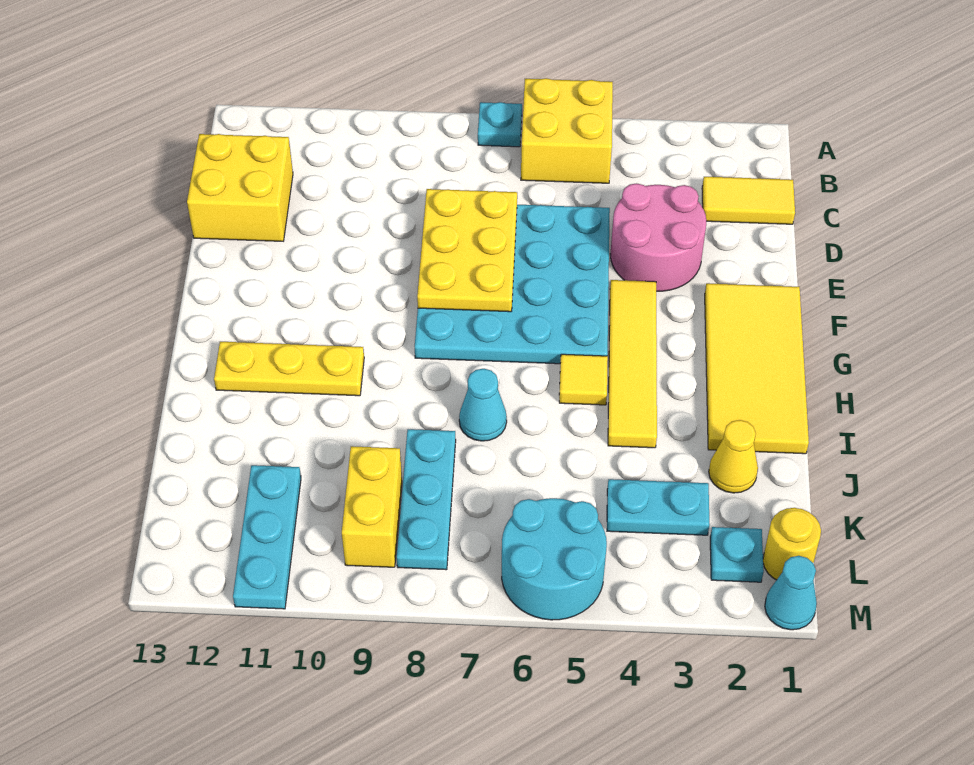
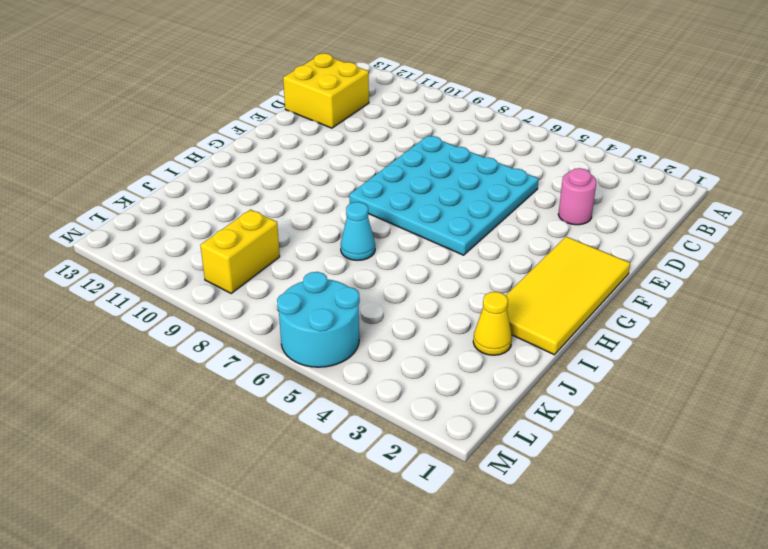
pink round brick D3 level 1 -> pink round brick D3:E4 level 1
none -> yellow brick A5:B6 level 1
none -> cyan plate A7 level 1
none -> yellow tile C1:C2 level 1

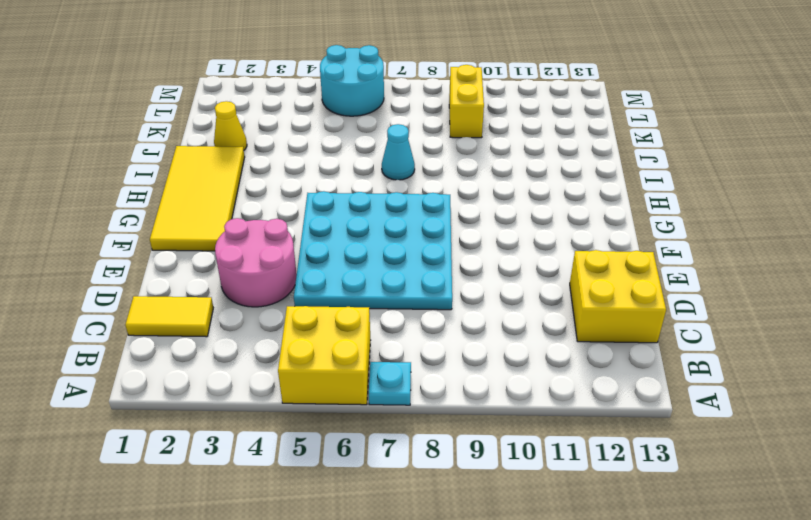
none -> yellow tile F4:I4 level 1
none -> yellow tile H5 level 1
none -> yellow plate H10:H12 level 1

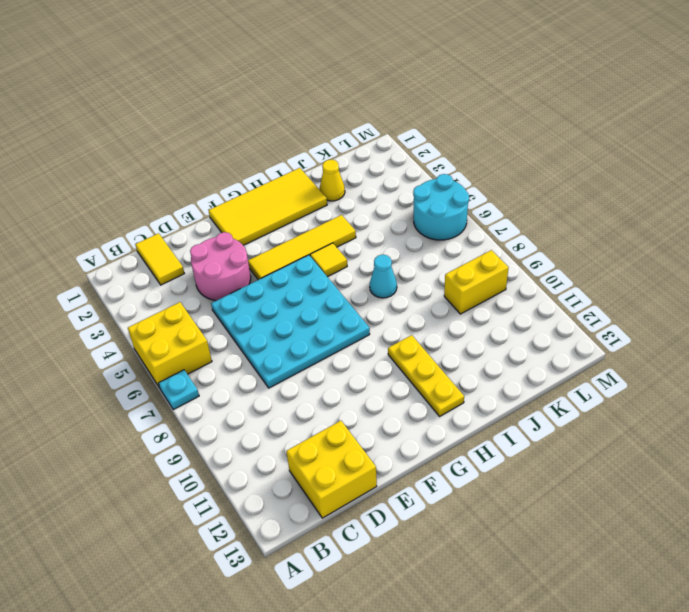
none -> cyan plate J8:L8 level 1
none -> cyan plate K3:K4 level 1
none -> cyan plate K11:M11 level 1

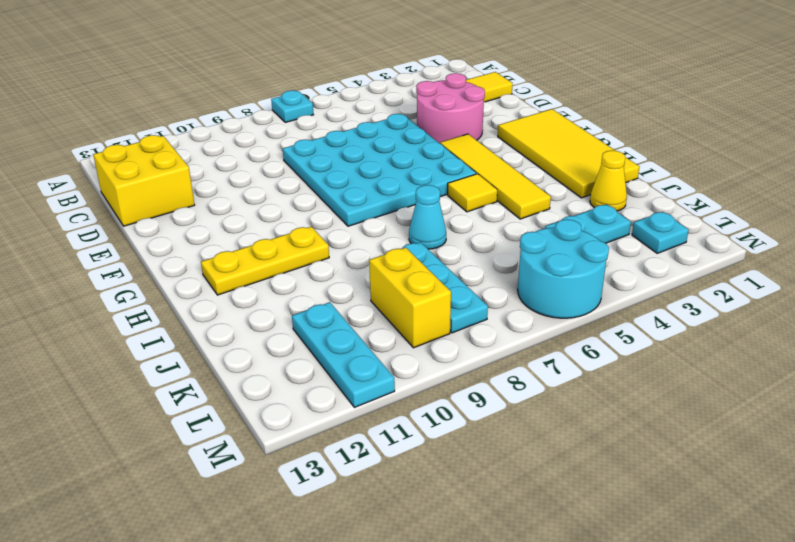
none -> yellow brick A5:B6 level 1
none -> yellow round brick L1 level 1
none -> cyan cone M1 level 1

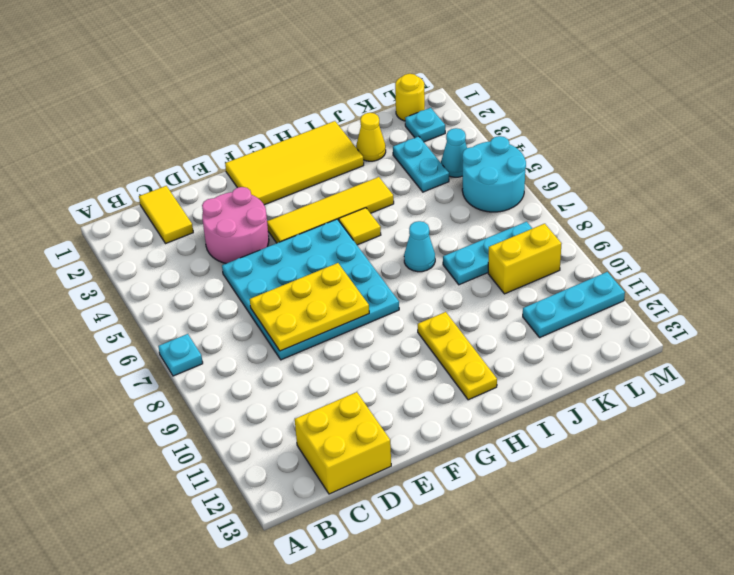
cyan cone L4 level 1 -> cyan cone M1 level 1
none -> yellow brick A5:B6 level 1

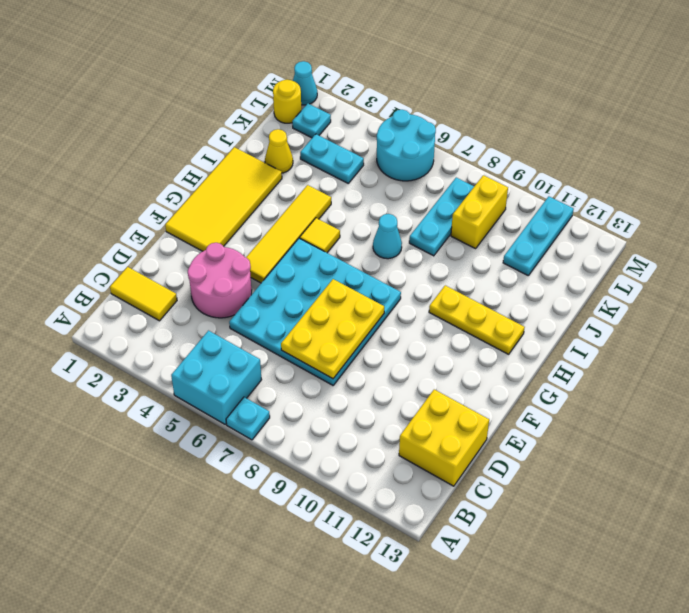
cyan brick A5:B6 level 1 -> yellow brick A5:B6 level 1

